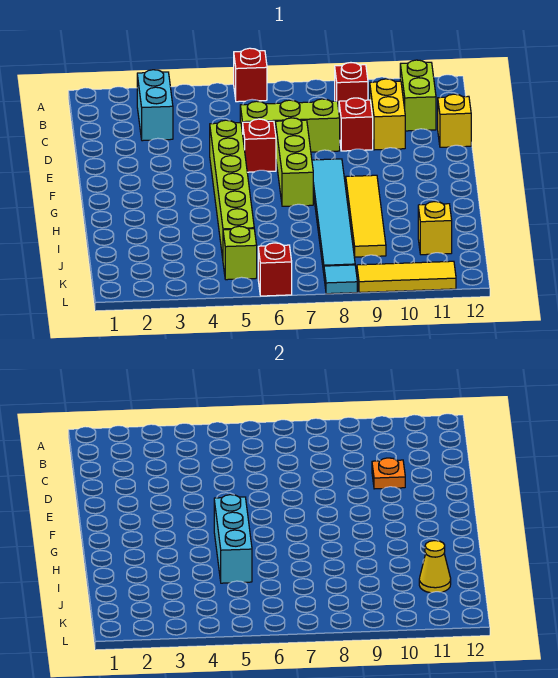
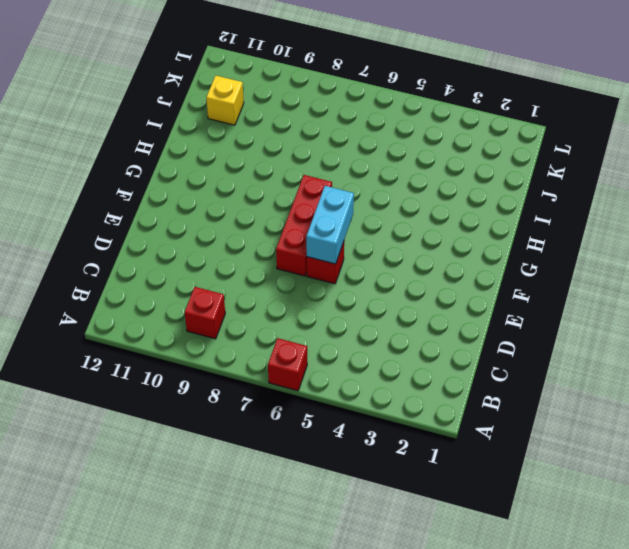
cyan brick E6:F6 level 2 -> cyan brick B3:C3 level 1
red brick E7:G7 level 1 -> lime brick E7:G7 level 1
none -> lime brick B11:C11 level 1
none -> yellow brick C10:D10 level 1
none -> lime brick D6:D8 level 1

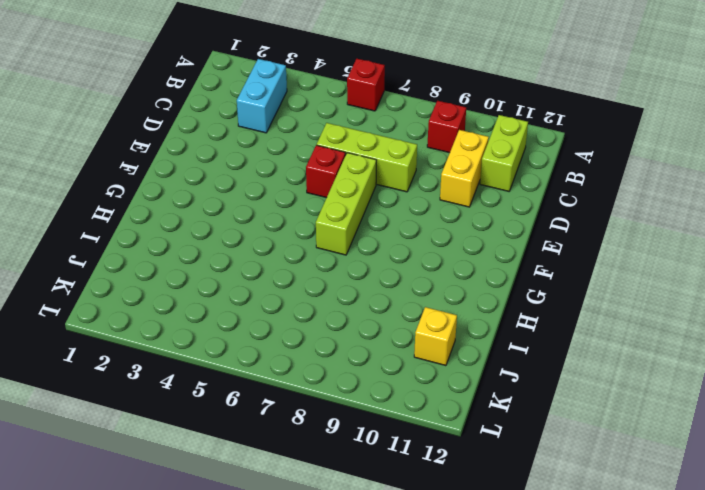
none -> red brick D9 level 1
none -> yellow brick D12 level 1
none -> lime brick E5:J5 level 1

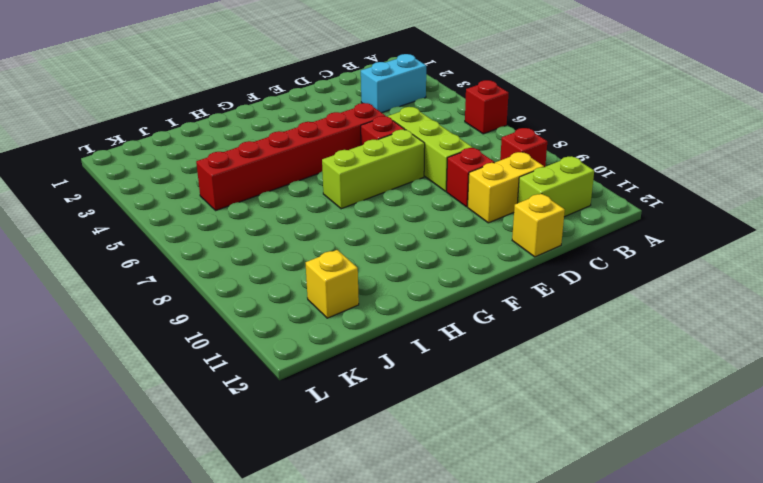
red brick E5:J5 level 1 -> lime brick E5:J5 level 1
none -> cyan tile F8:K8 level 1
none -> yellow tile G9:J9 level 1
none -> lime brick K5 level 1

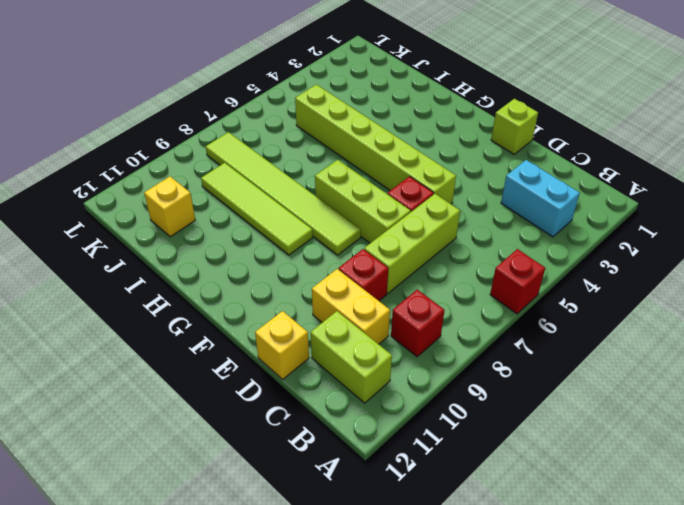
lime brick E1 level 1 -> lime brick K5 level 1
lime tile F8:K8 level 1 -> cyan tile F8:K8 level 1
lime tile G9:J9 level 1 -> yellow tile G9:J9 level 1
none -> red brick L6 level 1
none -> cyan tile L8 level 1
none -> yellow tile L9:L11 level 1

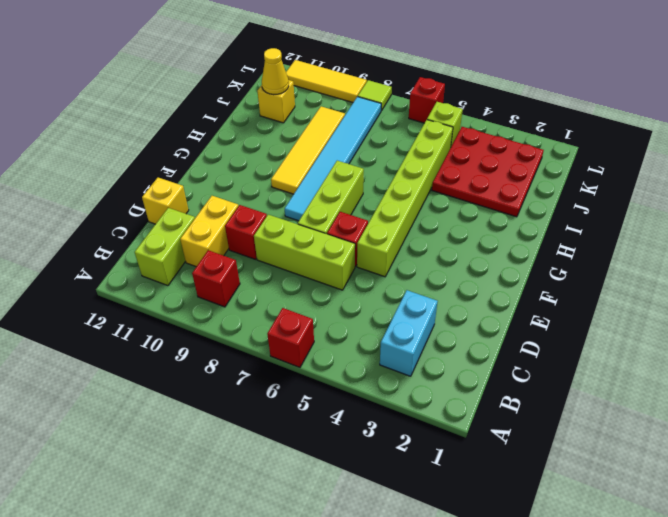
red plate I2:K4 level 1 -> none
lime tile L8 level 1 -> cyan tile L8 level 1
none -> orange plate D10 level 2
none -> cyan brick G5:I5 level 2

